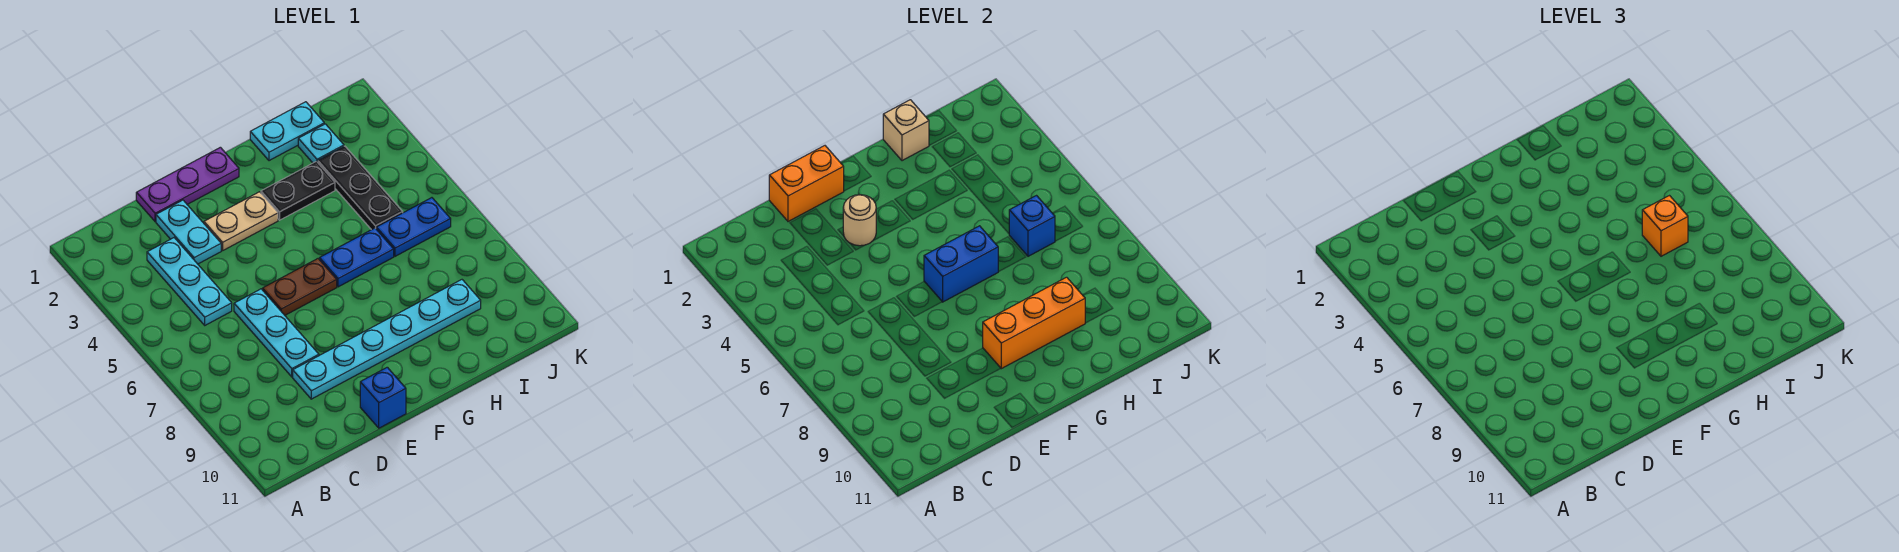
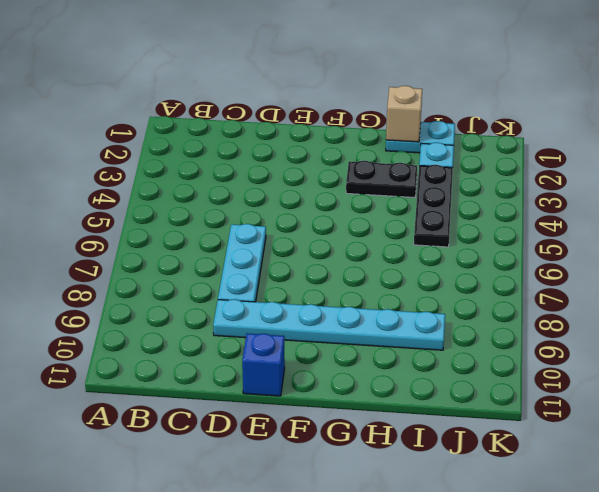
none -> cyan plate C3:C5 level 1
none -> purple plate D1:F1 level 1
none -> cyan plate D2:D3 level 1

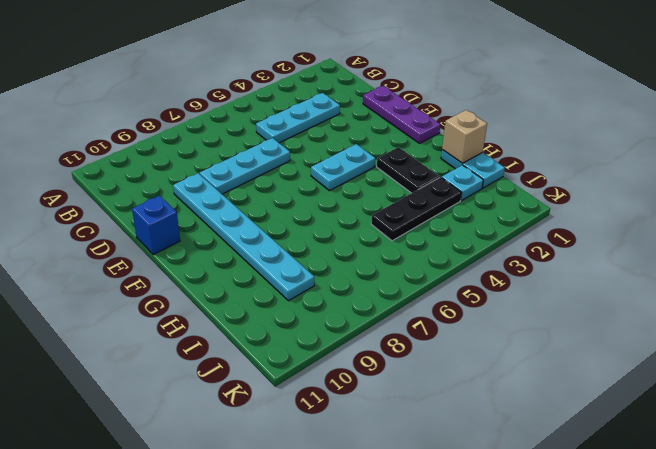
cyan plate F4:F5 level 1 -> cyan plate D2:D3 level 1
none -> tan plate E3:F3 level 1
none -> brown plate E6:F6 level 1
none -> blue plate G6:H6 level 1

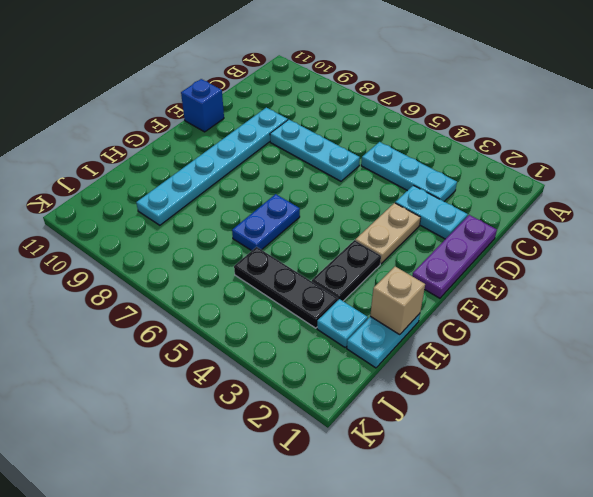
none -> brown plate E6:F6 level 1
none -> blue plate I6:J6 level 1
none -> orange brick D1:E1 level 2

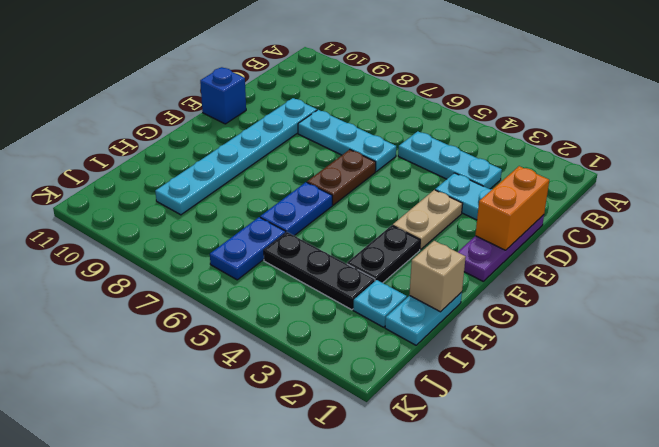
none -> tan round brick E3 level 2
none -> blue brick F6:G6 level 2
none -> orange brick F9:H9 level 2

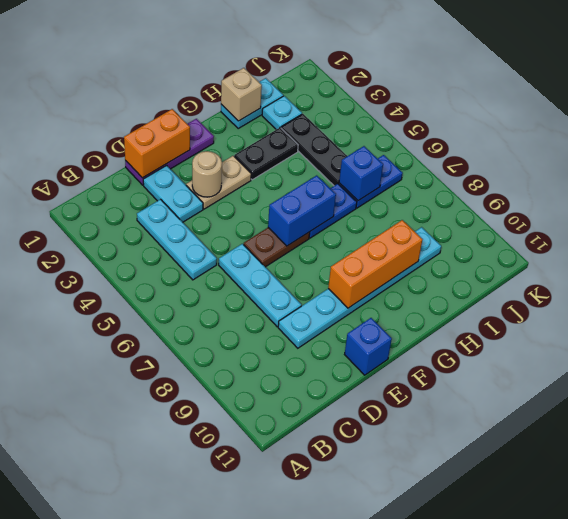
none -> orange brick I6 level 3

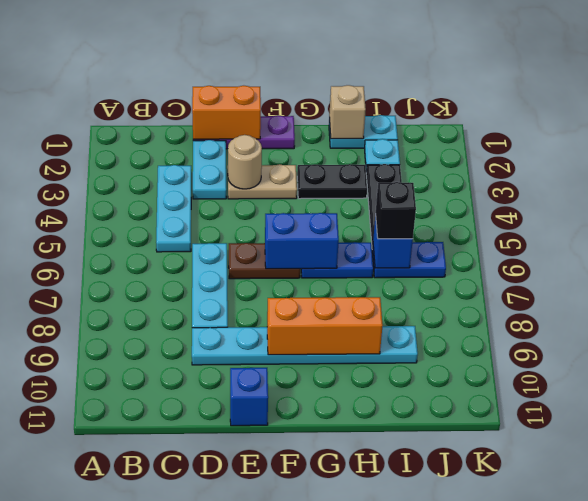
black brick I6 level 3 -> orange brick I6 level 3

